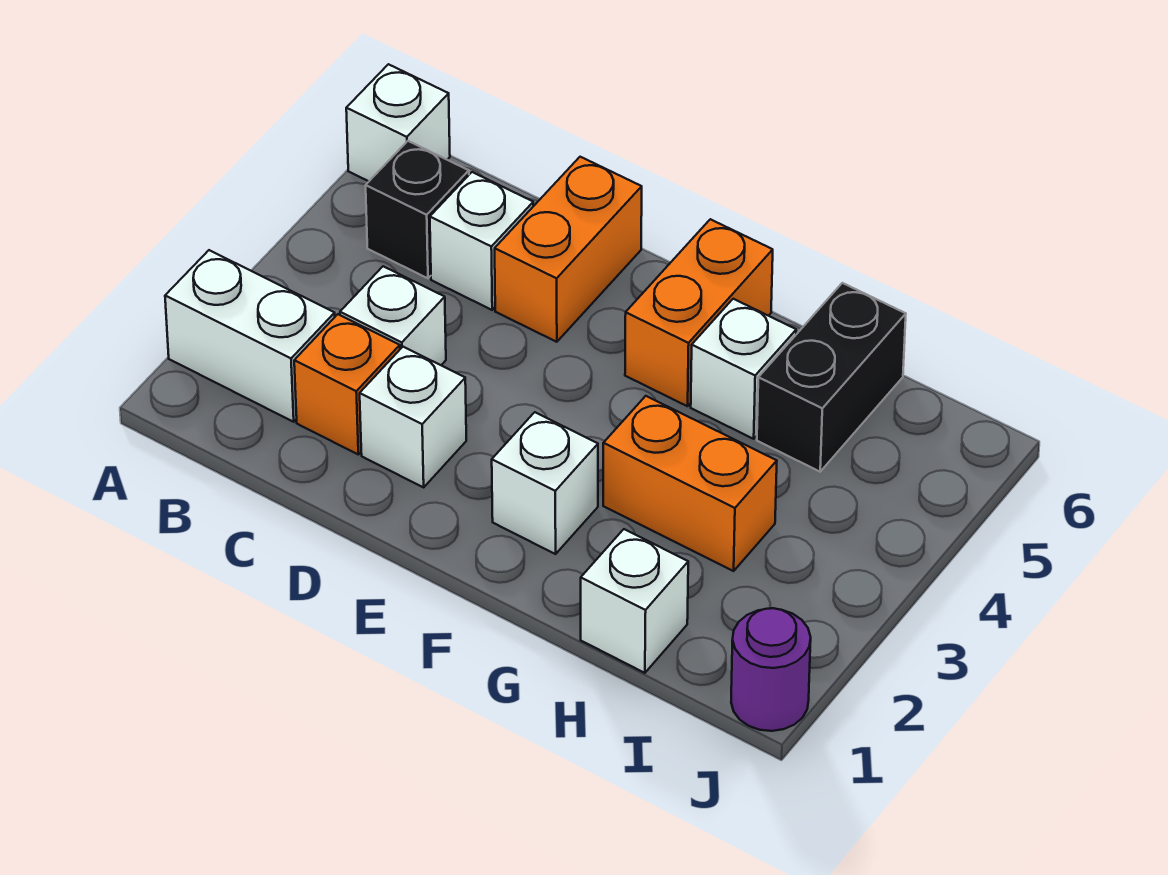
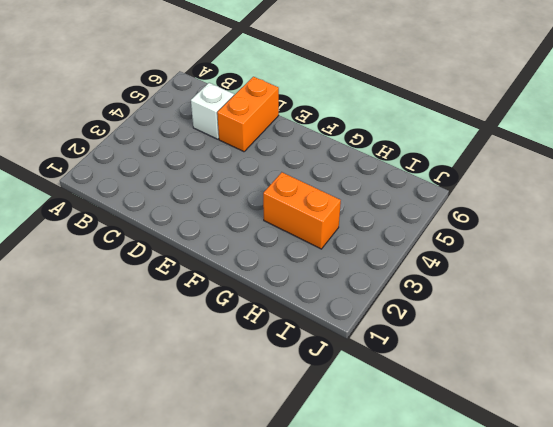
none -> white brick A2:B2 level 1
none -> white brick A6 level 1
none -> black brick B5 level 1

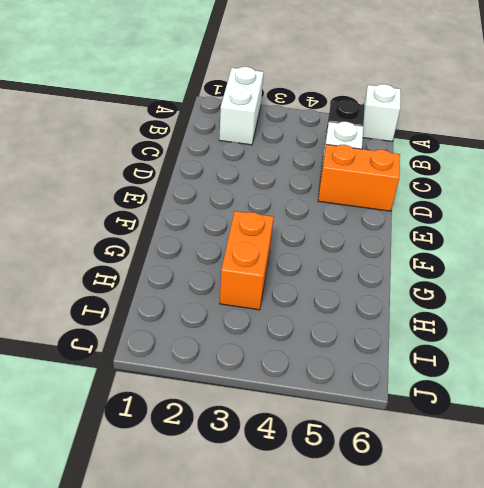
none -> orange brick C2 level 1
none -> white brick C3 level 1
none -> white brick D2 level 1

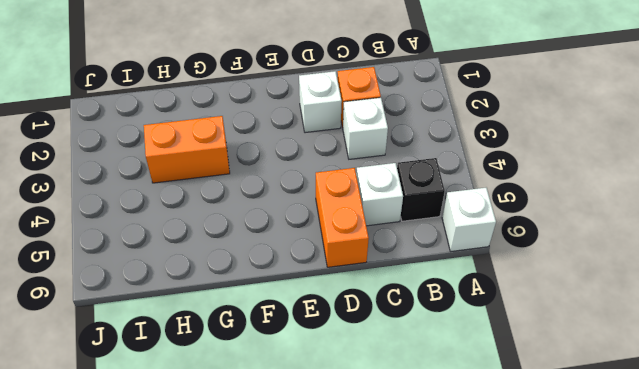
none -> white brick A2:B2 level 1
none -> white brick F2 level 1
none -> orange brick F5:F6 level 1

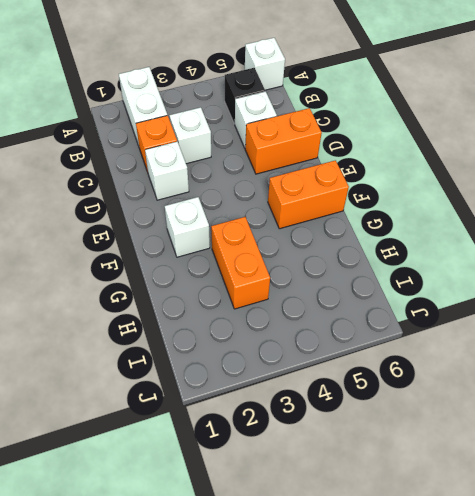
none -> white brick G5 level 1
none -> white brick H1 level 1
none -> black brick H5:H6 level 1

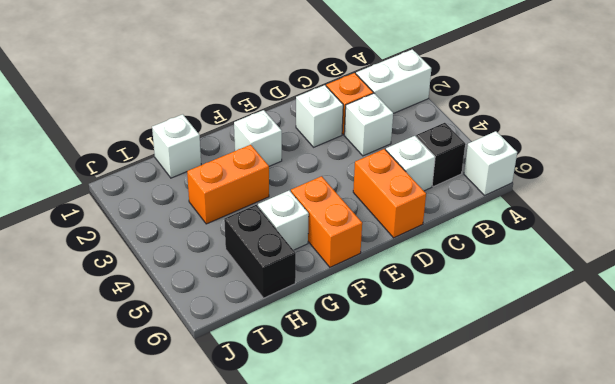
none -> purple round brick J1 level 1

